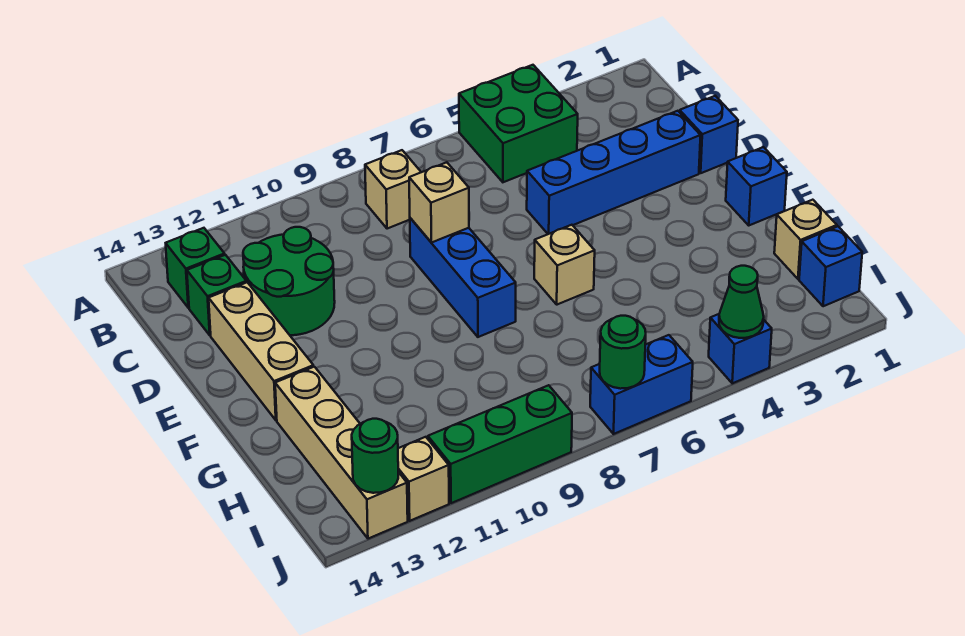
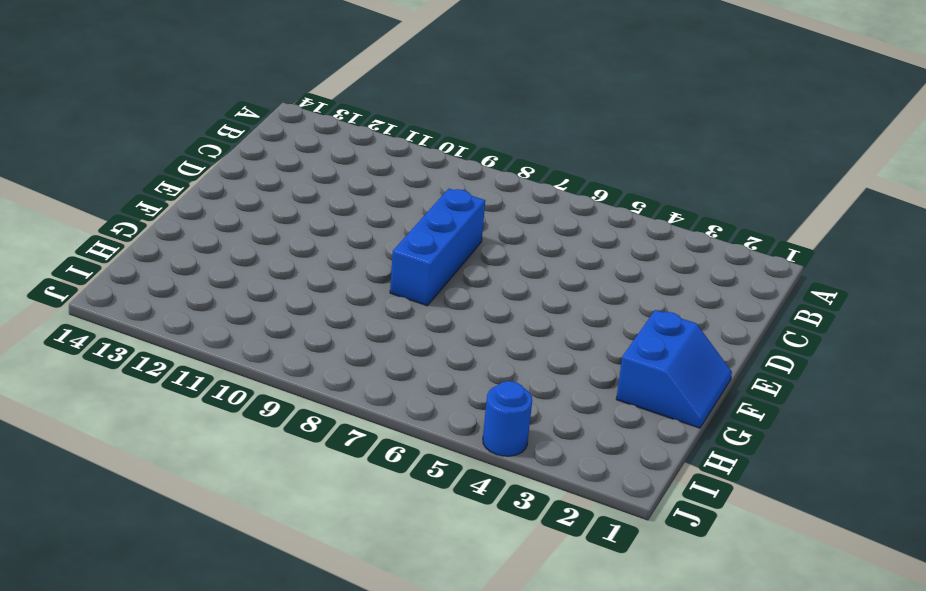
blue slope F1:G2 level 1 top 2 -> blue brick F1 level 1
blue round brick J4 level 1 -> blue brick J4 level 1
none -> green brick A4:B5 level 1
none -> tan brick B8 level 1
none -> green brick B13 level 1

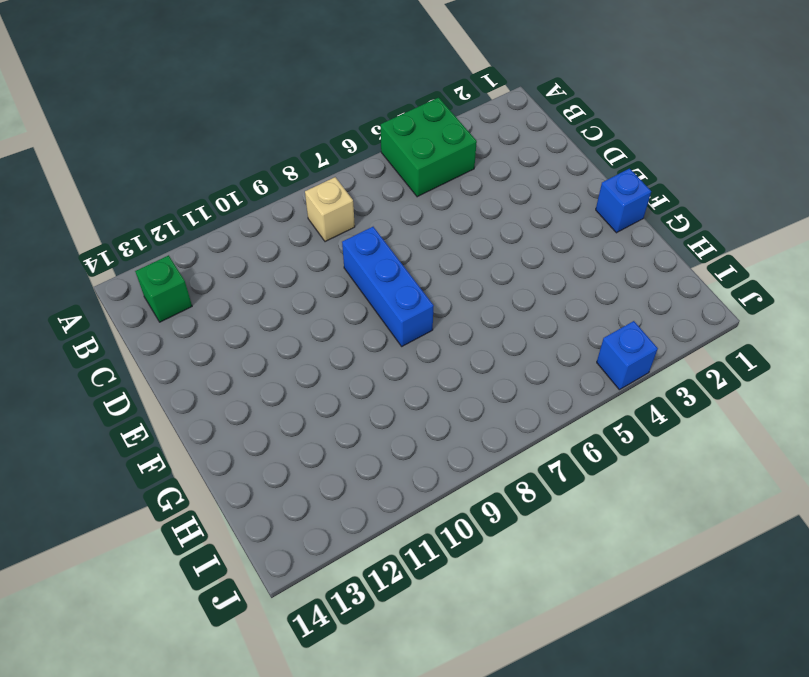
none -> green round brick C11:D12 level 1
none -> green brick C13 level 1
none -> blue brick D1 level 1

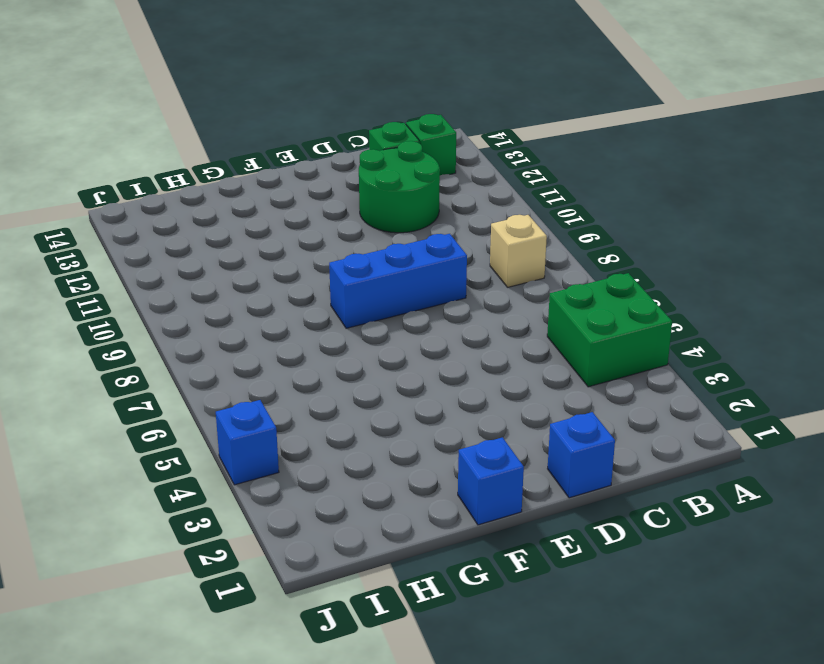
none -> blue brick D2:D5 level 1
none -> tan brick D13:F13 level 1
none -> tan brick F6 level 1

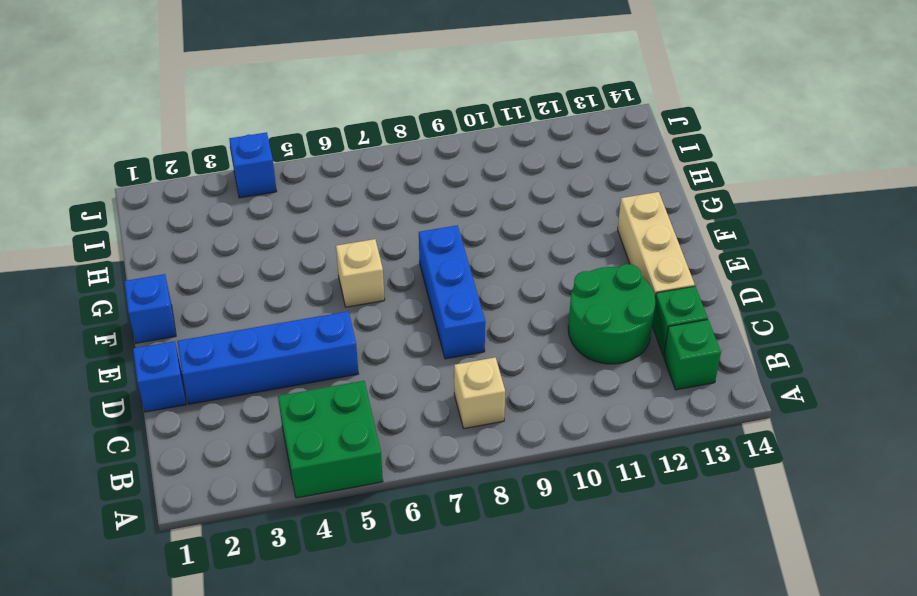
none -> tan brick G13:J13 level 1
none -> tan brick H1 level 1
none -> blue brick I1 level 1

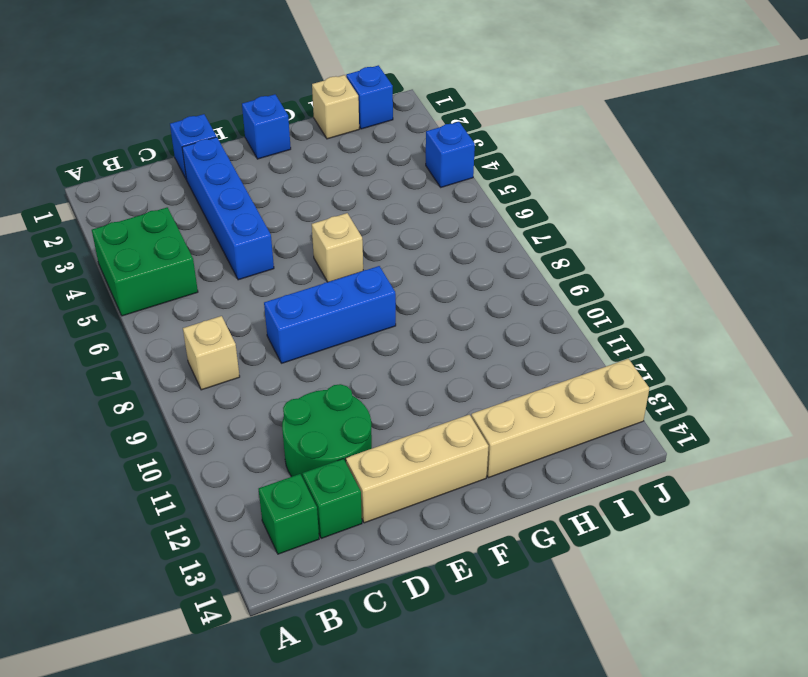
none -> blue brick J6:J7 level 1
none -> green brick J9:J11 level 1
none -> tan brick J12 level 1

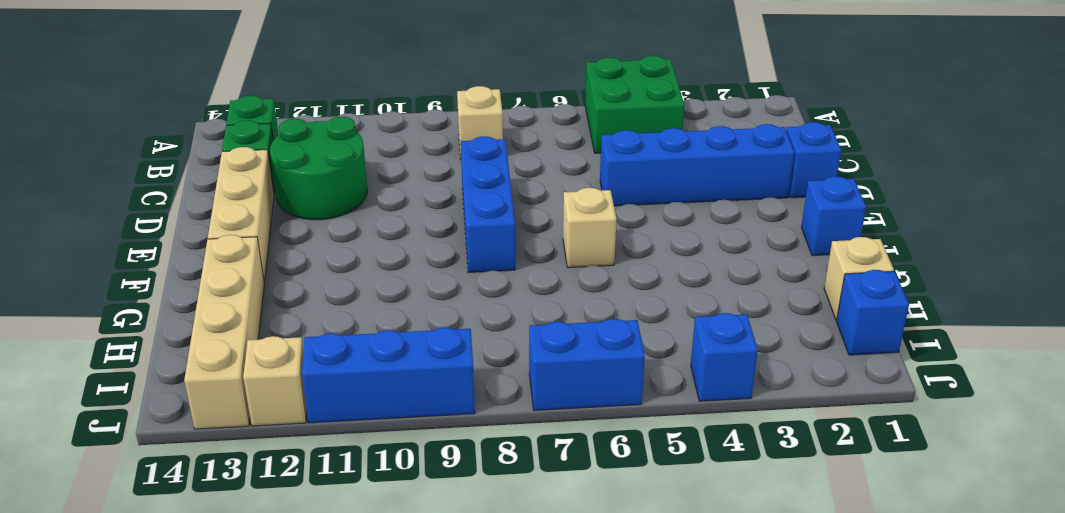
blue brick J9:J11 level 1 -> green brick J9:J11 level 1
none -> tan brick D8 level 2
none -> green cone J4 level 2
none -> green round brick J7 level 2

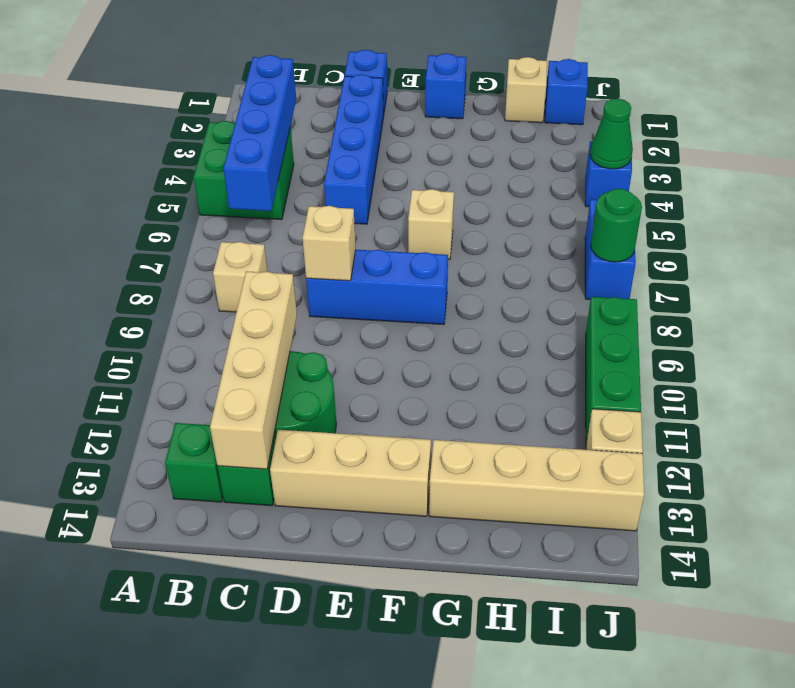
blue brick B3:B6 level 2 -> none
tan brick C10:C13 level 2 -> none
none -> green round brick J13 level 2

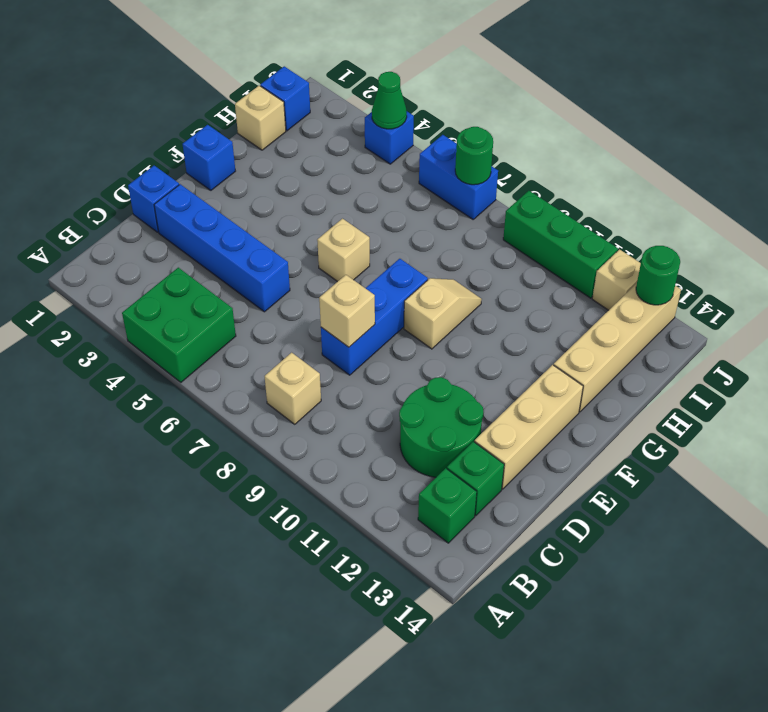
tan slope F9:G9 level 1 top F -> none

